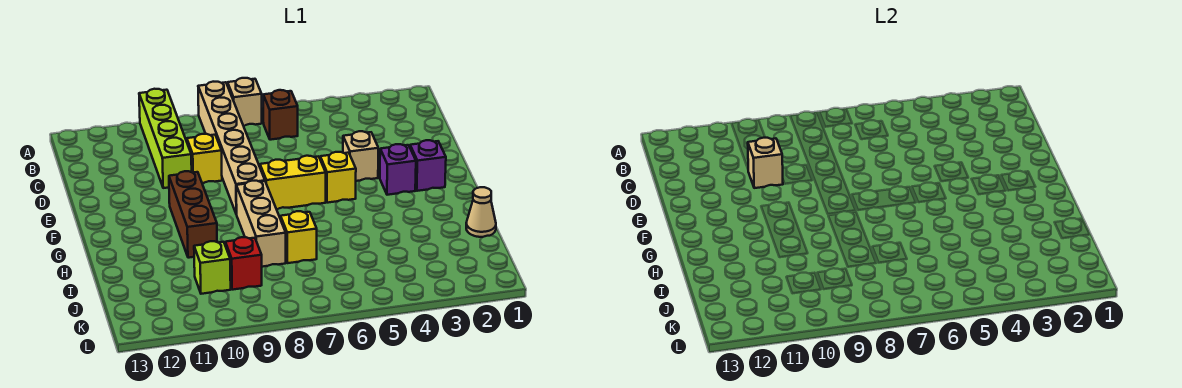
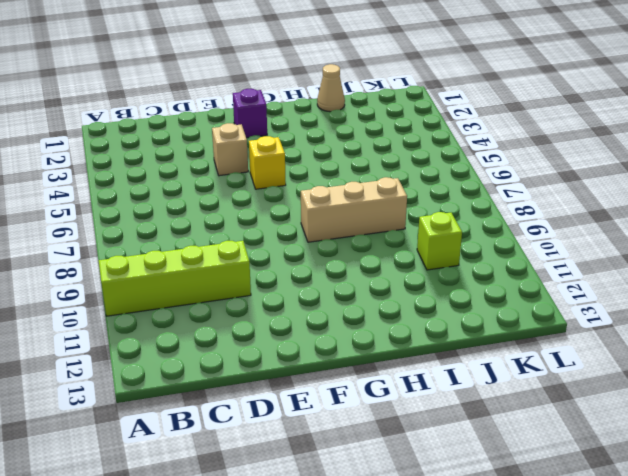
none -> tan brick A7 level 1
none -> tan brick A8:F8 level 1
none -> brown brick B6 level 1

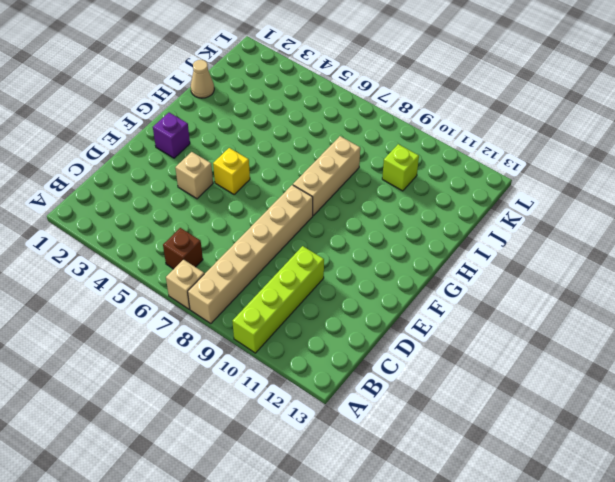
none -> yellow brick D9 level 1
none -> purple brick F3 level 1
none -> yellow brick F6:F7 level 1

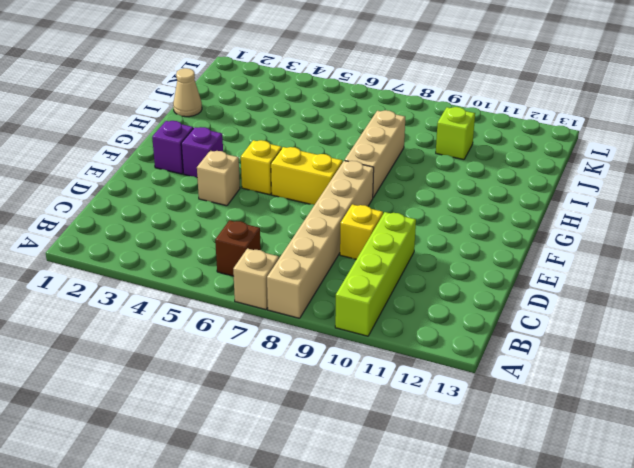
none -> brown brick F10:H10 level 1
none -> yellow brick I7 level 1
none -> red brick J9 level 1

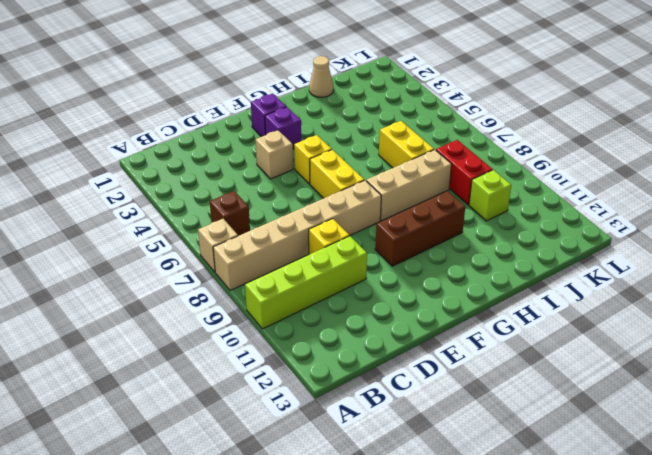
yellow brick I6:I7 level 1 -> yellow brick I7 level 1
red brick J8:J9 level 1 -> red brick J9 level 1
none -> tan brick D10 level 2

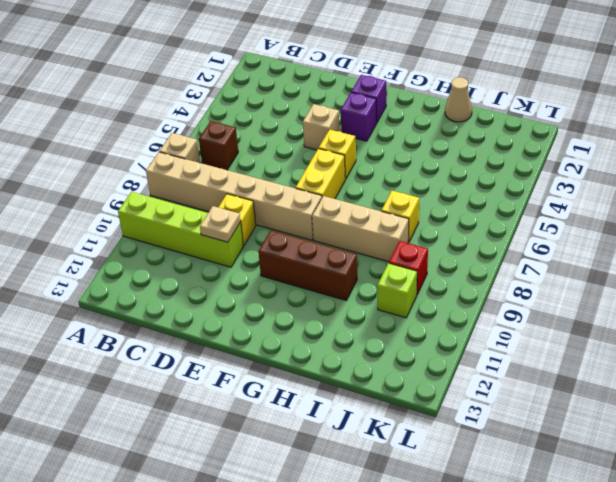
tan plate D10 level 2 -> tan brick D10 level 2

